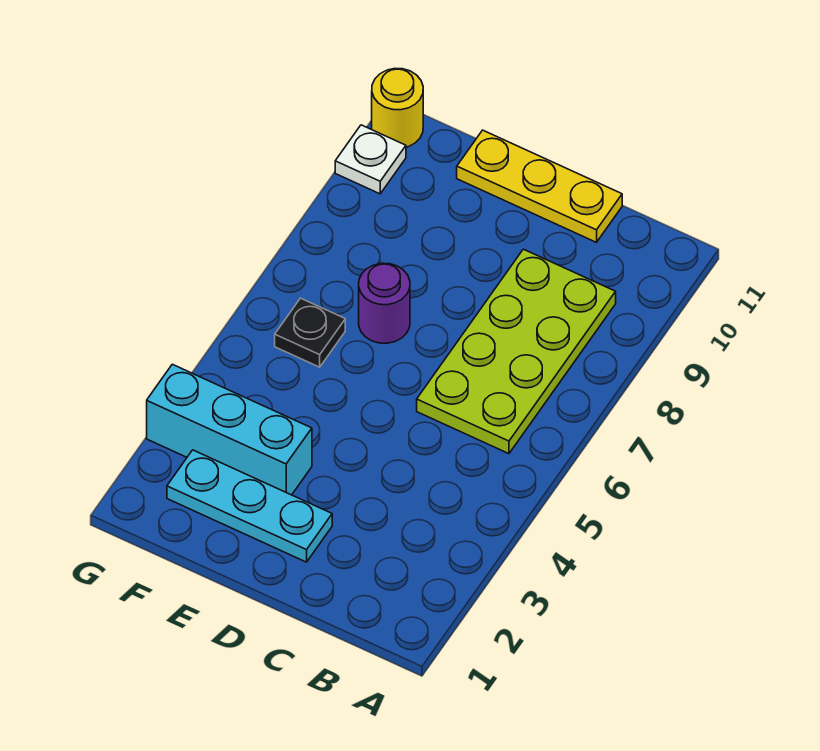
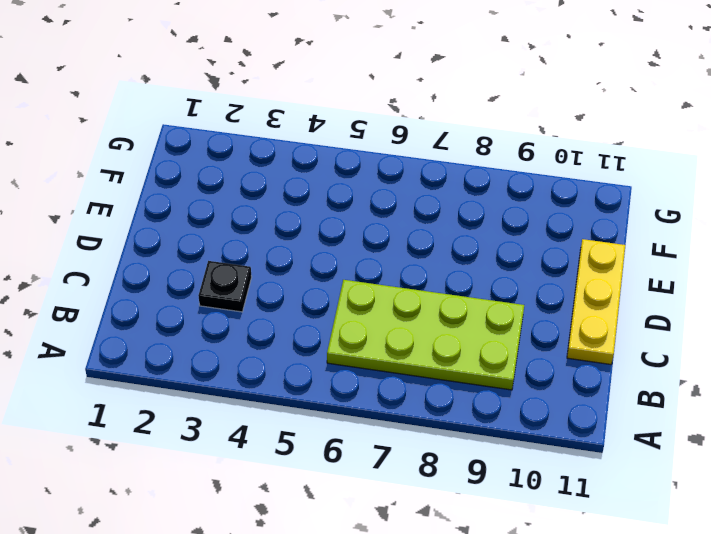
black plate C3 level 1 -> black plate F6 level 1
none -> cyan plate D2:F2 level 1
none -> cyan brick E3:G3 level 1

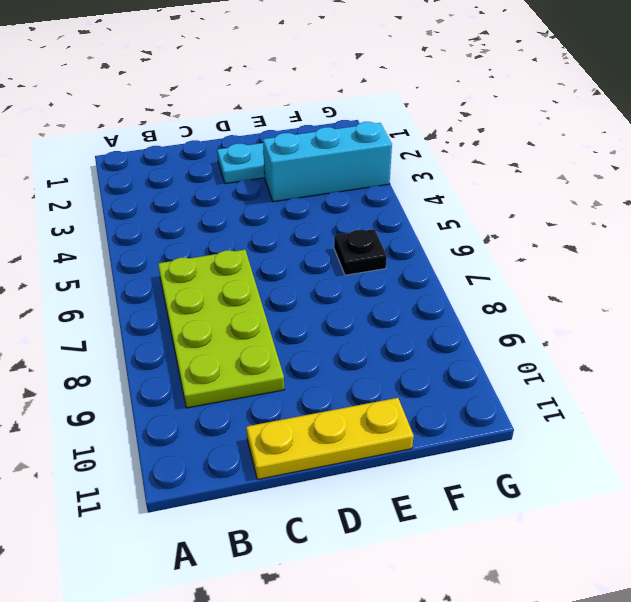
none -> purple round brick E7 level 1
none -> white plate G10 level 1

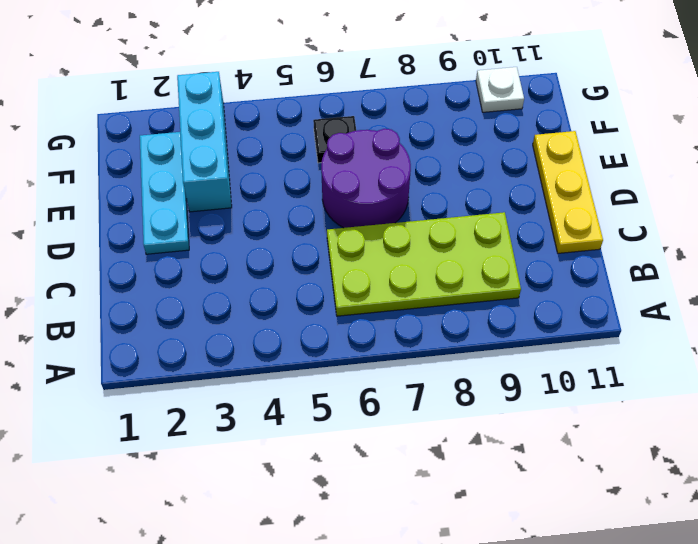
purple round brick D6:E7 level 1 -> purple round brick E7 level 1
none -> yellow round brick G11 level 1

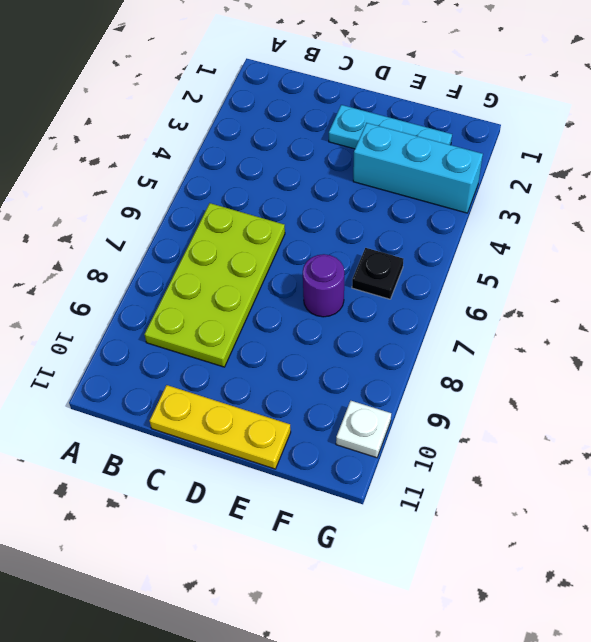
none -> yellow round brick G11 level 1

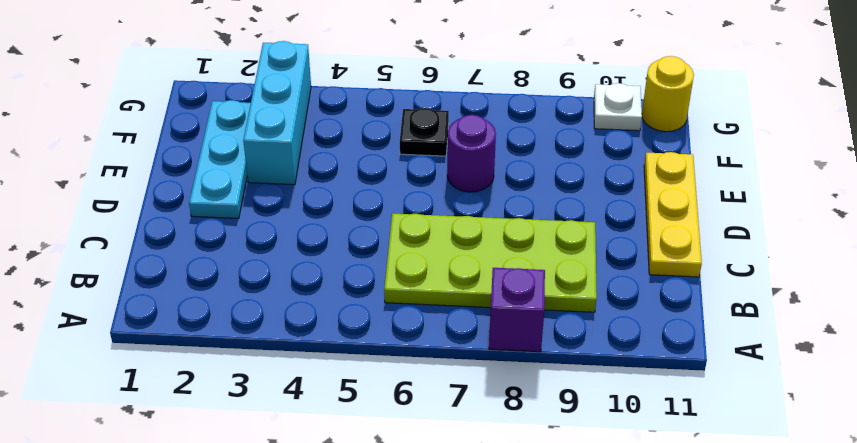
purple brick A8 level 1 -> none

